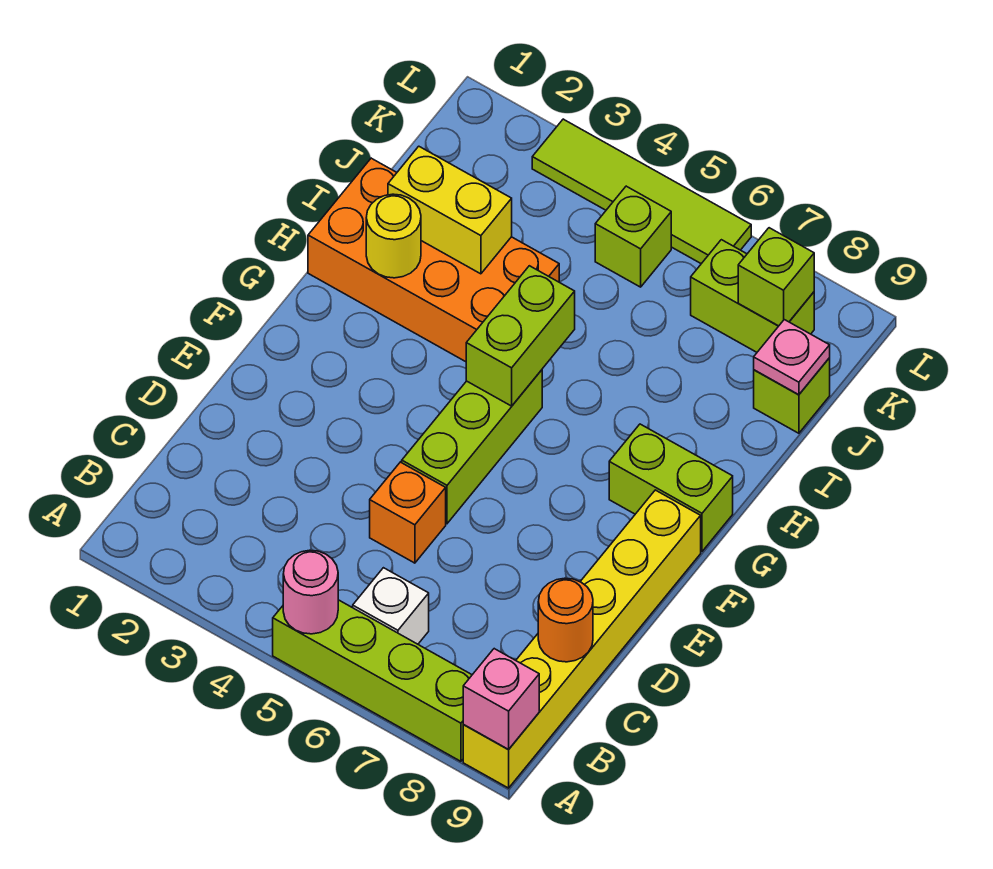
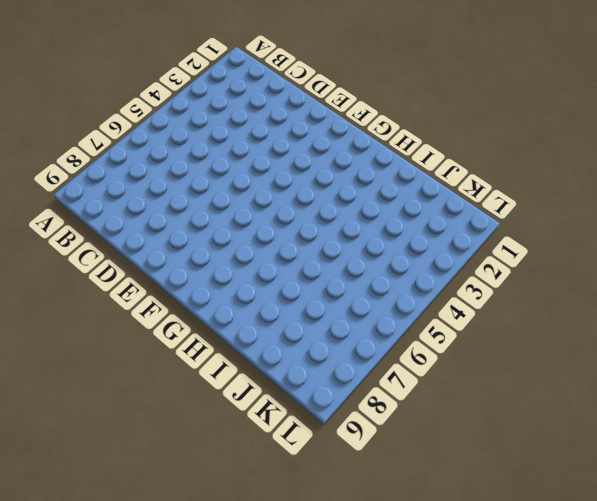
none -> lime brick A5:A8 level 1
none -> yellow brick A9:F9 level 1
none -> white brick B6 level 1

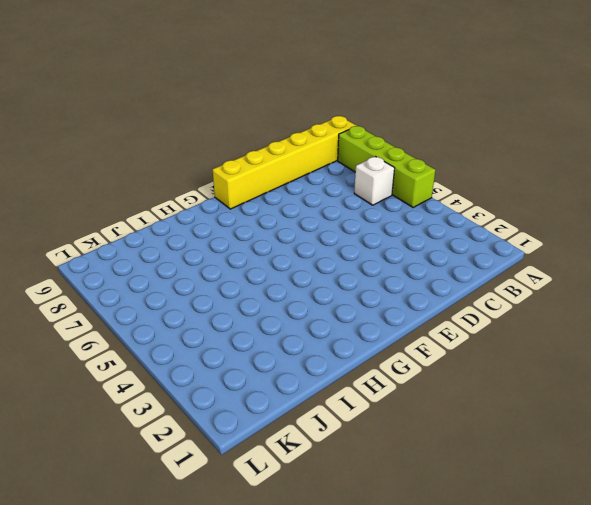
none -> orange brick D5 level 1
none -> lime brick E5:G5 level 1
none -> lime brick G8:G9 level 1

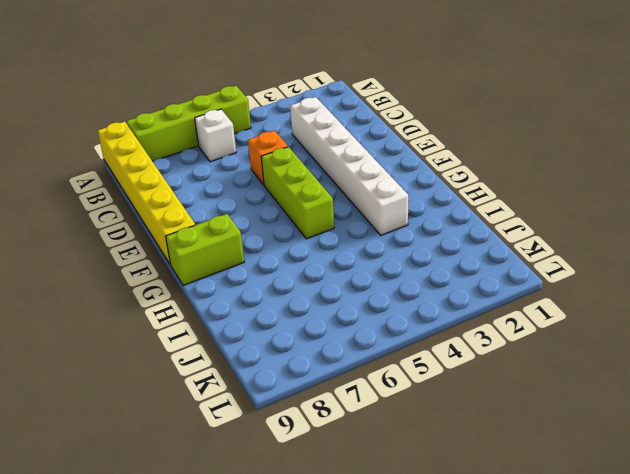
white brick C3:H3 level 1 -> orange brick H1:I4 level 1
none -> lime brick J9 level 1
none -> lime brick K5 level 1
none -> lime brick K7:K8 level 1

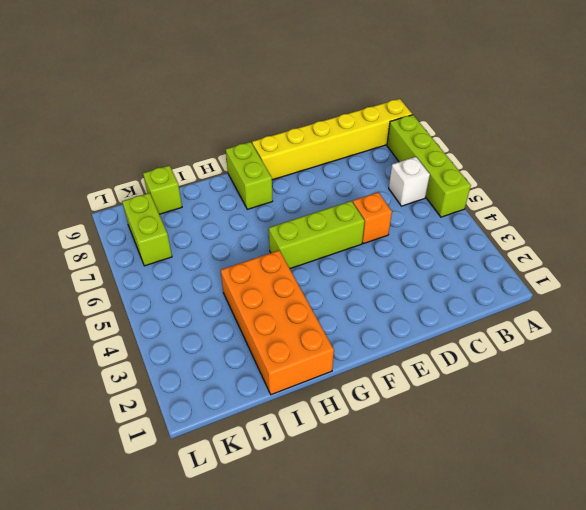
none -> lime brick K5 level 1
none -> lime tile L3:L6 level 1
none -> pink round brick A5 level 2

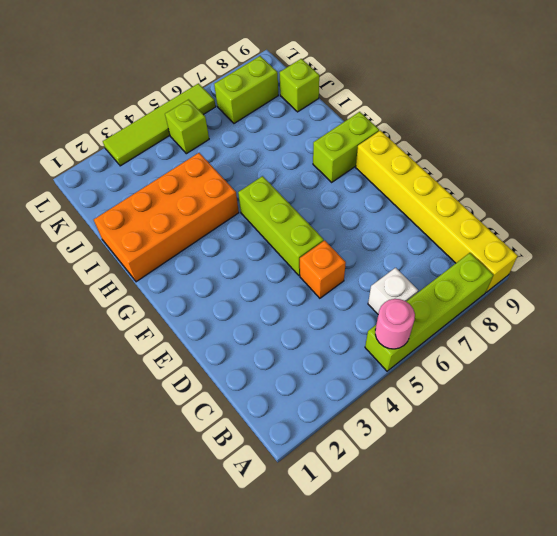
none -> pink brick A9 level 2
none -> orange round brick C9 level 2
none -> lime brick G5:H5 level 2

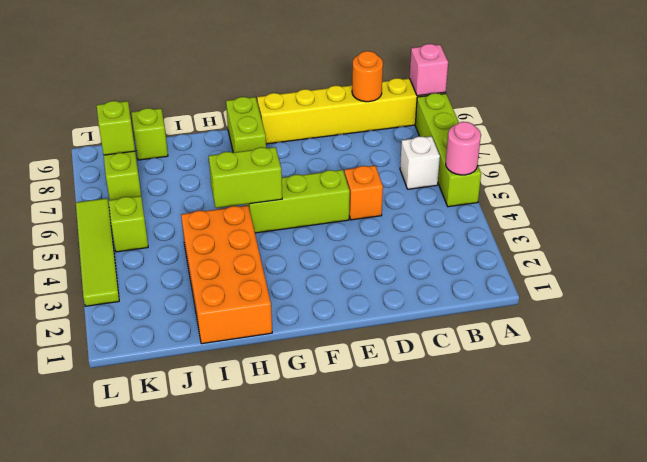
none -> yellow round brick H2 level 2
none -> yellow brick I2:I3 level 2
none -> pink plate J9 level 2

